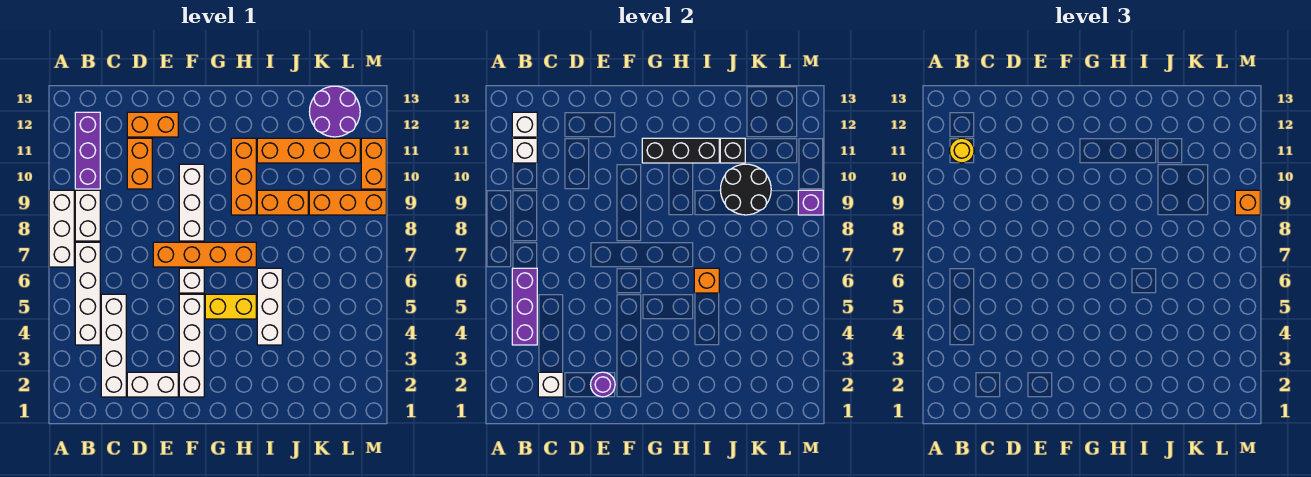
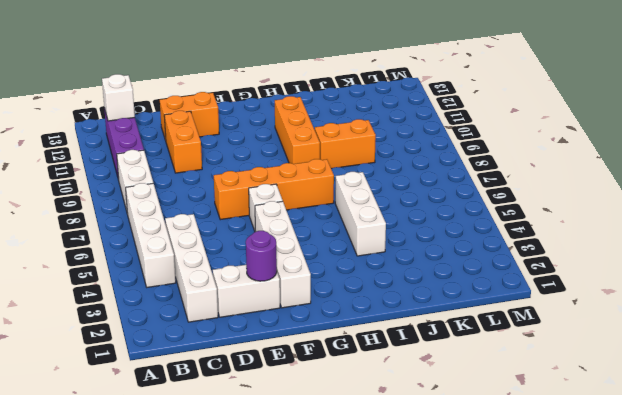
none -> white brick A7:A9 level 1
none -> white brick F8:F10 level 1
none -> yellow brick G5:H5 level 1
none -> orange brick I11:L11 level 1

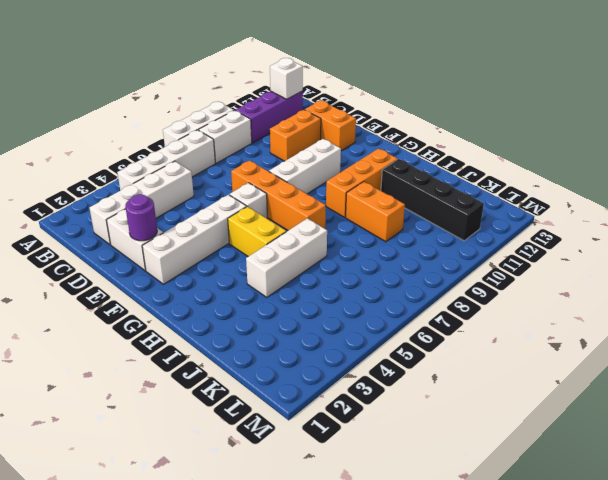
black brick I11:L11 level 1 -> orange brick I11:L11 level 1
none -> orange brick K9:M9 level 1
none -> purple round brick K12:L13 level 1
none -> orange brick M10:M11 level 1
none -> purple brick B4:B6 level 2

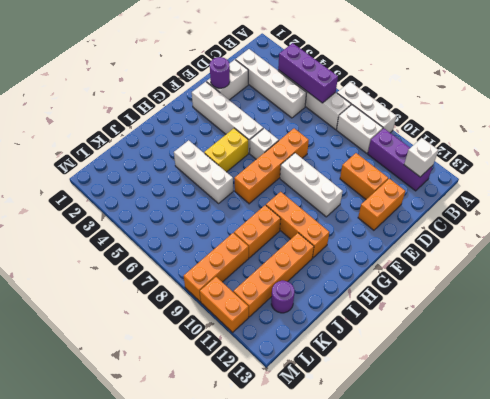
purple round brick K12 level 1 -> purple round brick K12:L13 level 1
none -> white brick B11 level 2
none -> white brick C2 level 2
none -> black brick G11:I11 level 2
none -> orange brick I6 level 2

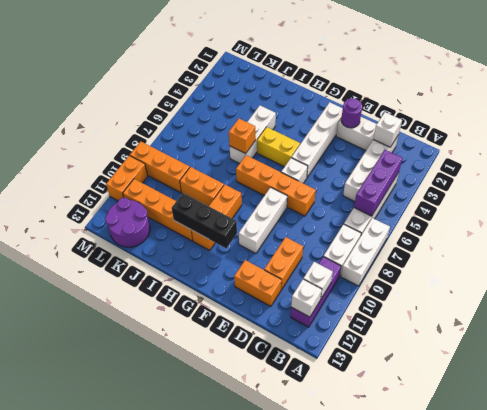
none -> black round brick J9:K10 level 2
none -> black brick J11 level 2
none -> purple brick M9 level 2
none -> yellow round brick B11 level 3

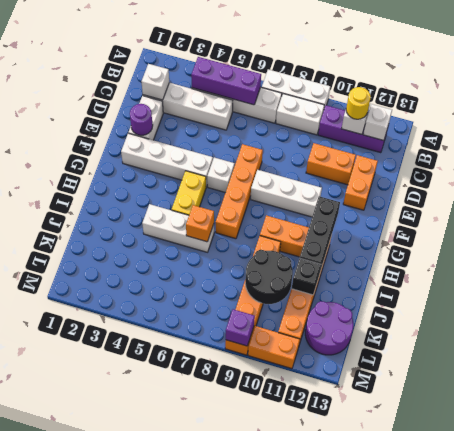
none -> orange brick M9 level 3

